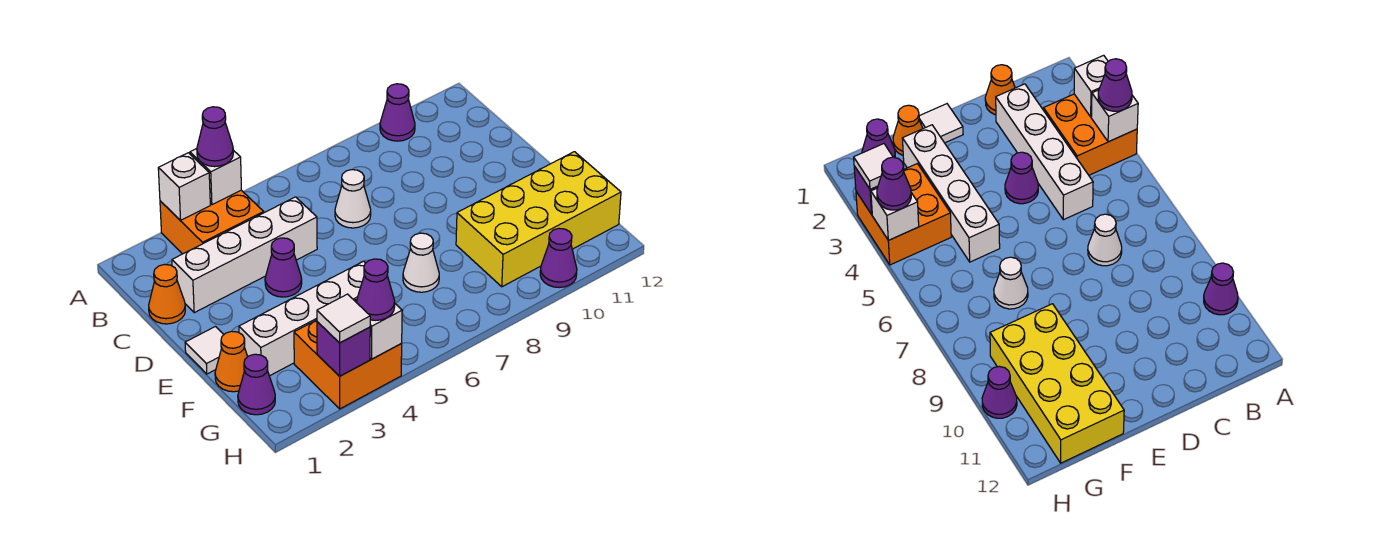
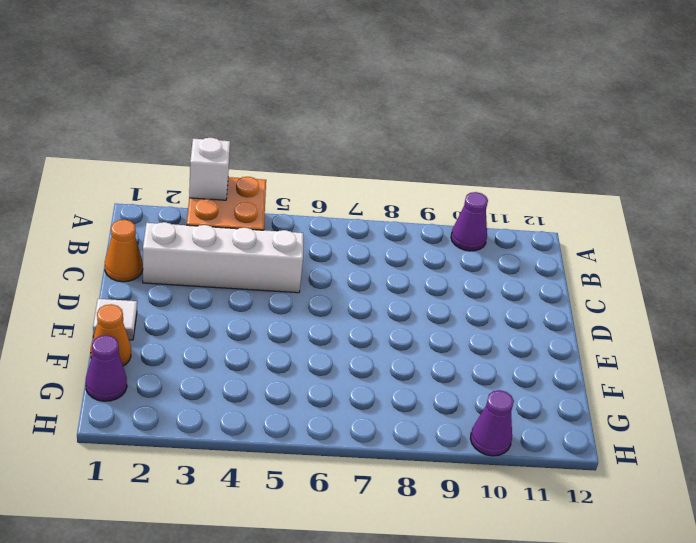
none -> white cone C7 level 1
none -> purple cone D4 level 1
none -> white brick F2:F5 level 1

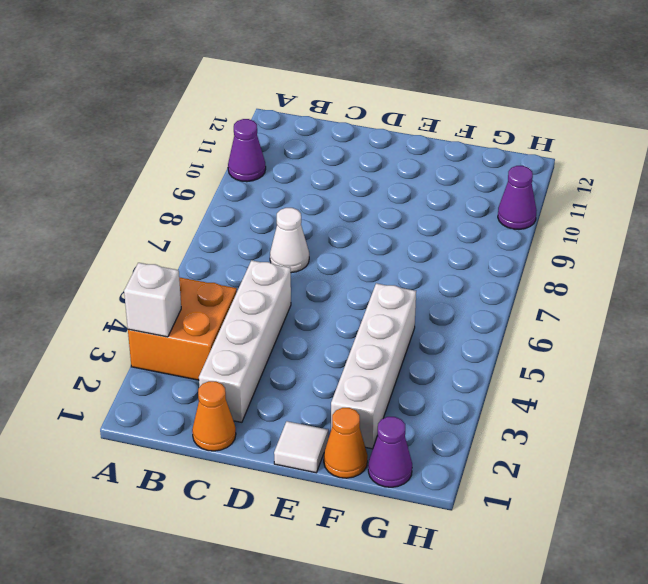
none -> purple cone D4 level 1
none -> white cone F7 level 1
none -> yellow brick F9:G12 level 1

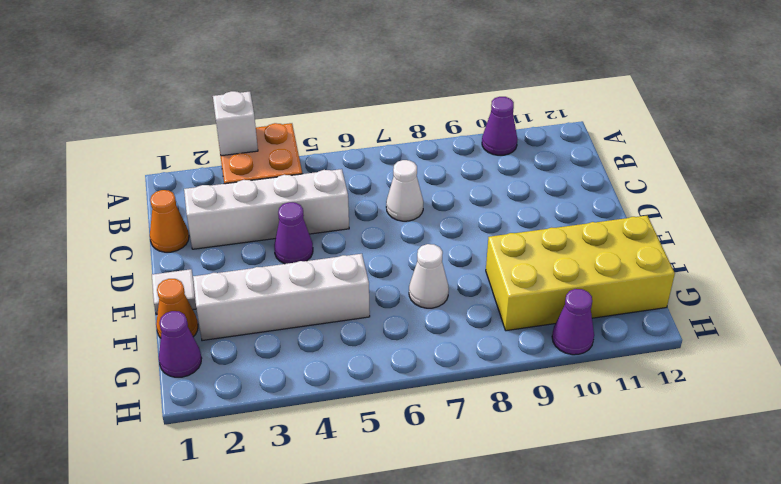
none -> orange brick G3:H4 level 1
none -> white brick A4 level 2
none -> purple brick H3 level 2

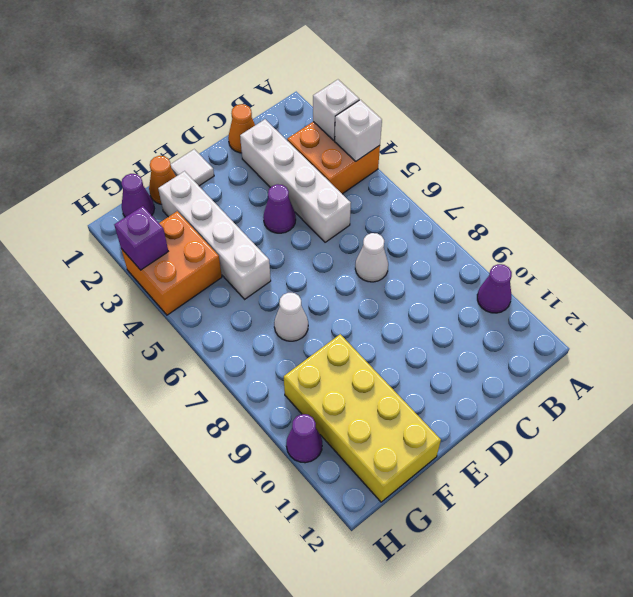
none -> white brick H4 level 2
none -> purple cone A4 level 3
none -> white tile H3 level 3

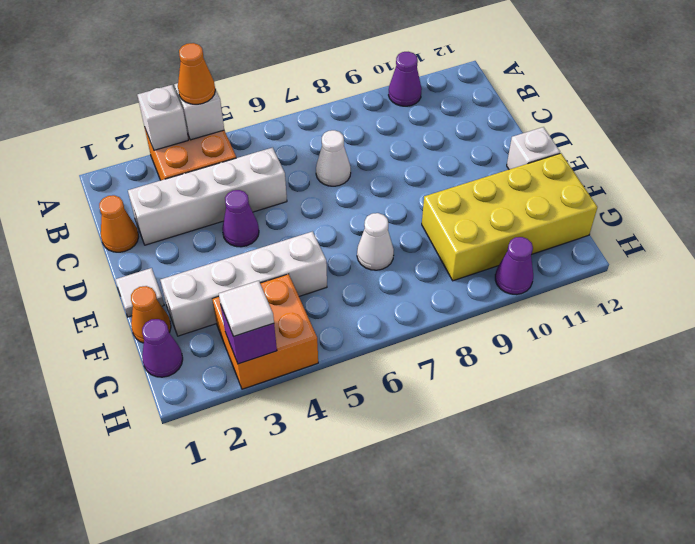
orange cone A4 level 3 -> purple cone A4 level 3
white brick E12 level 1 -> white brick H4 level 2
none -> purple cone H4 level 3

